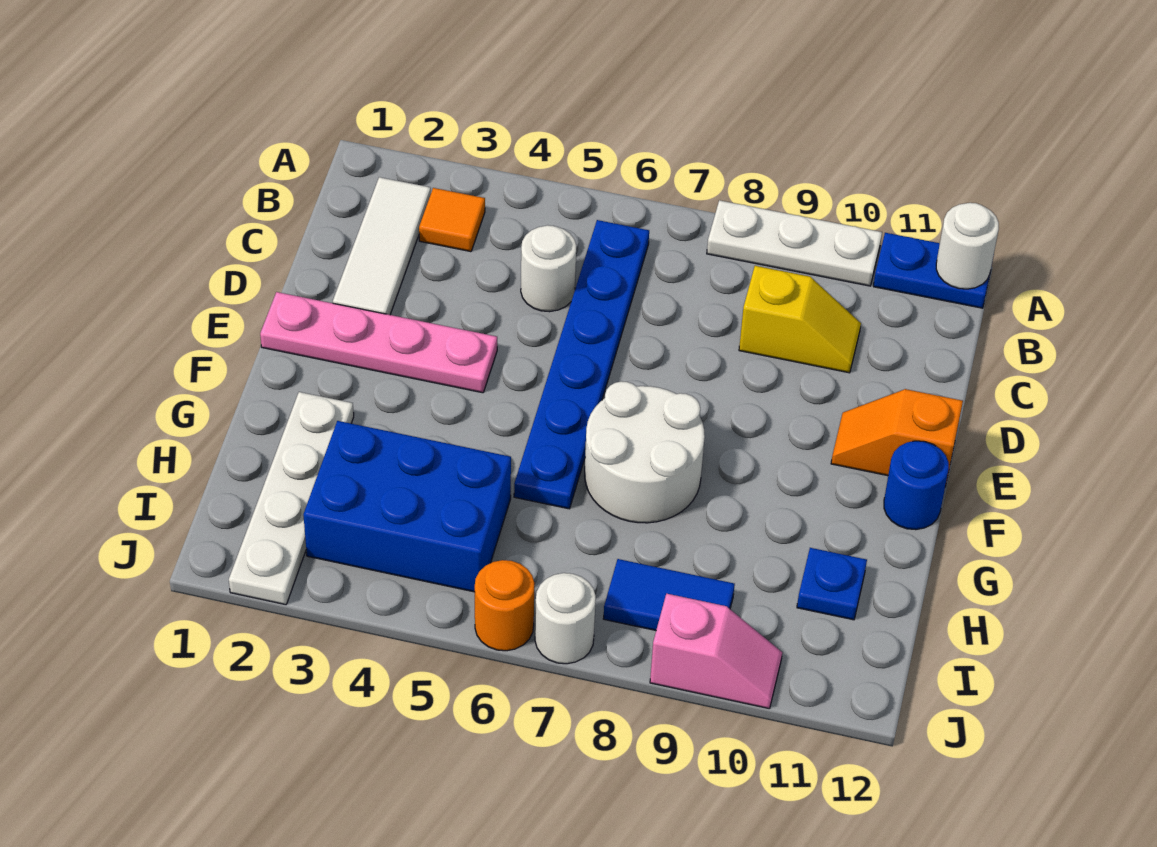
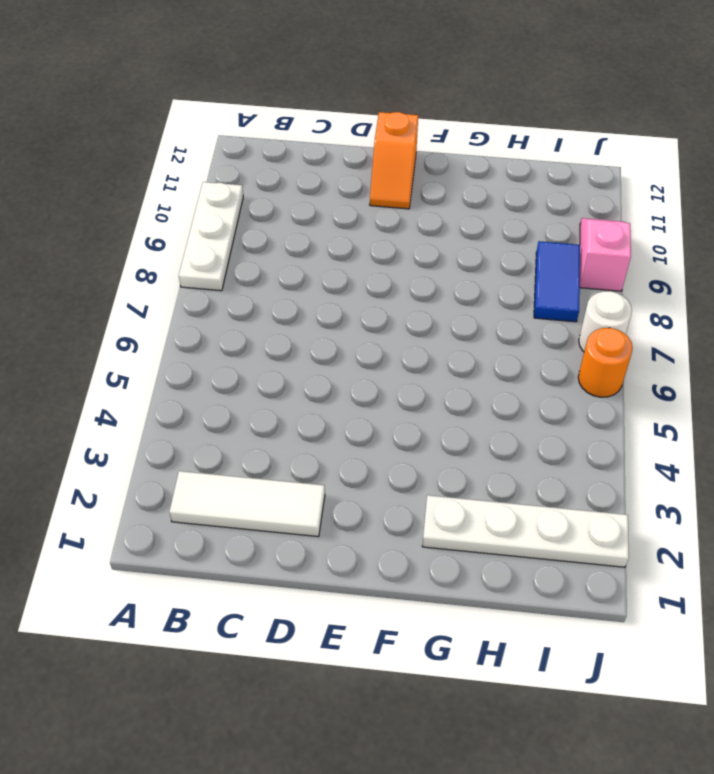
none -> blue plate A11:A12 level 1
none -> orange tile B3 level 1
none -> blue plate B6:G6 level 1

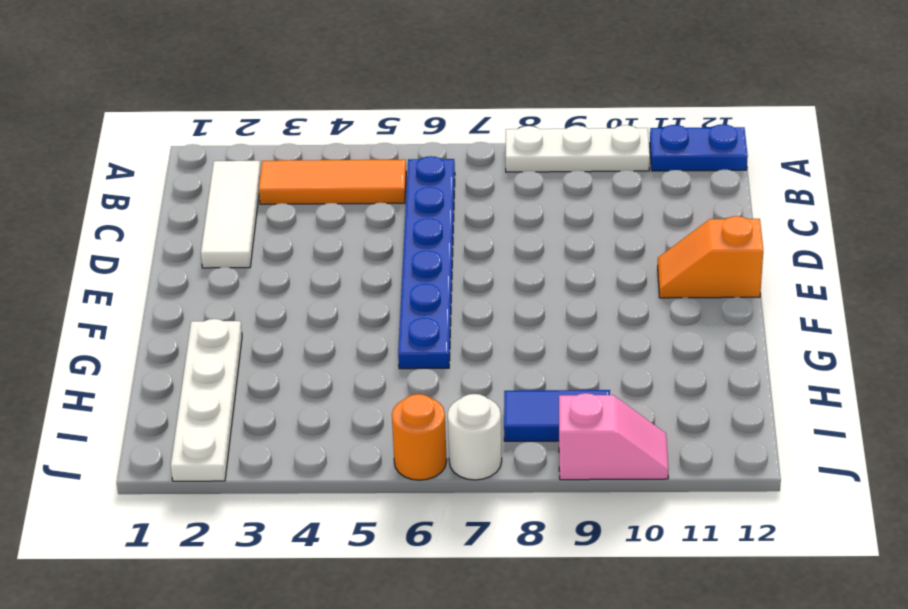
orange tile B3:B5 level 1 -> orange tile B3 level 1
none -> white round brick C5 level 1
none -> yellow slope C9:C10 level 1 top 9
none -> pink plate E1:E4 level 1

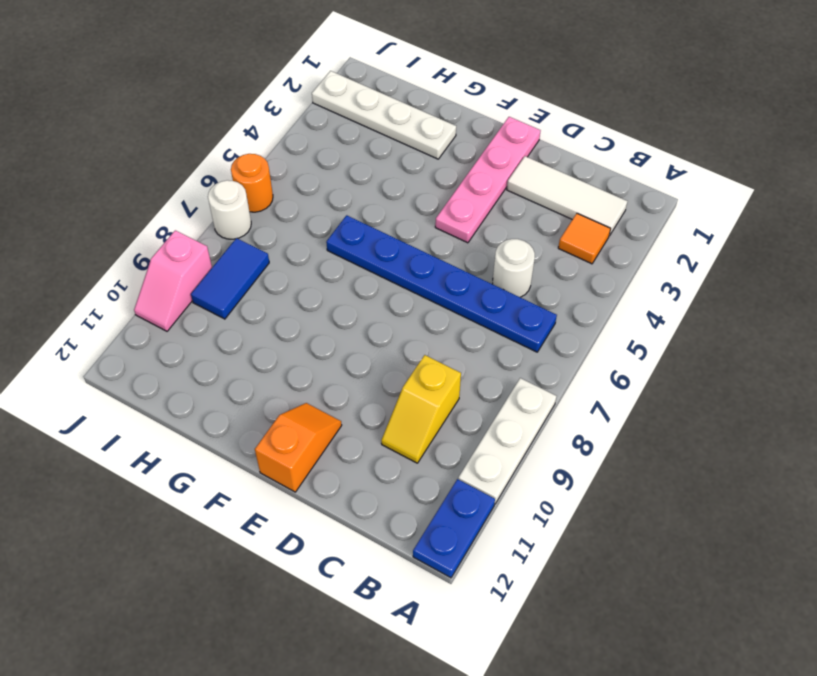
none -> white round brick F7:G8 level 1
none -> blue round brick F12 level 1
none -> blue brick H3:I5 level 1

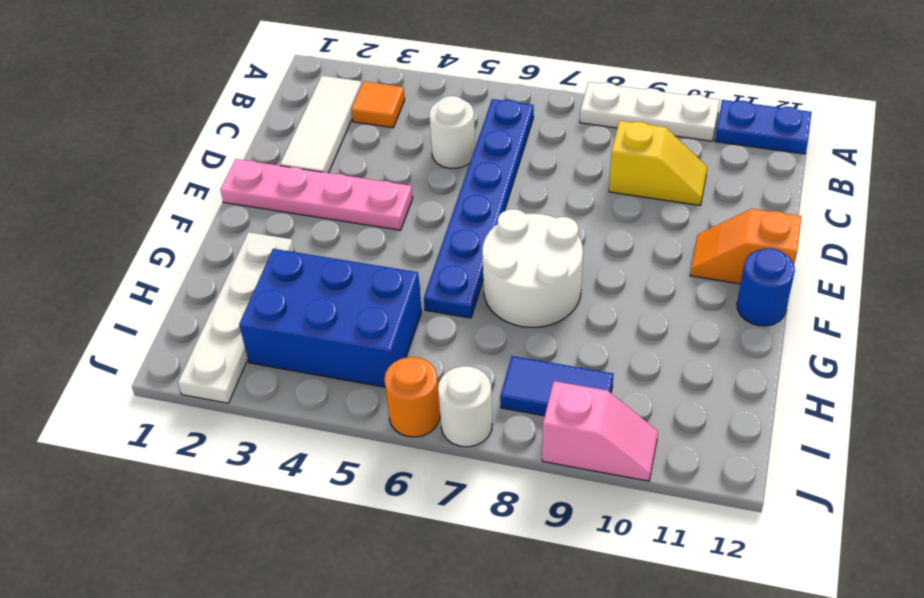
none -> blue plate H11 level 1
none -> white round brick A12 level 2

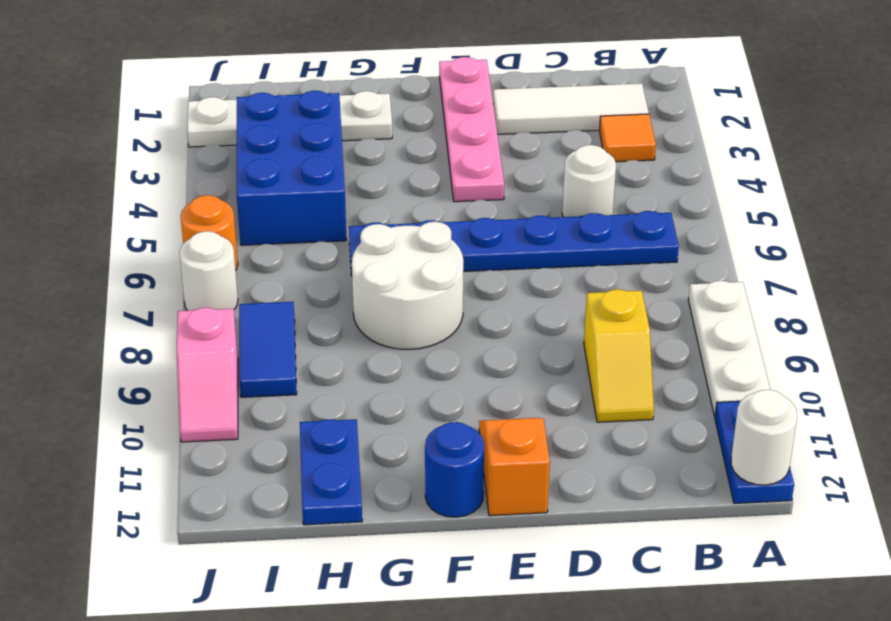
blue plate H11:H12 level 1 -> blue plate H11 level 1

